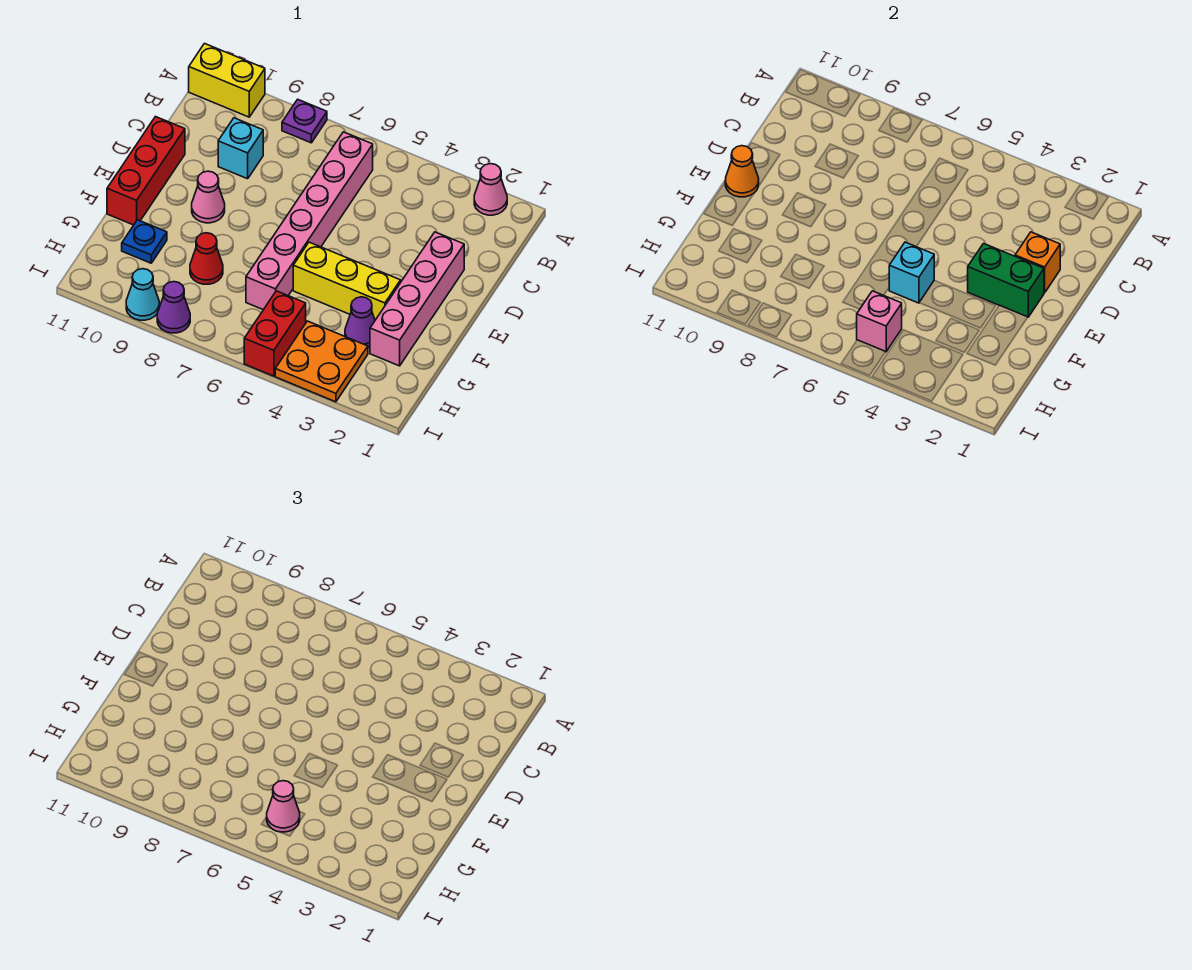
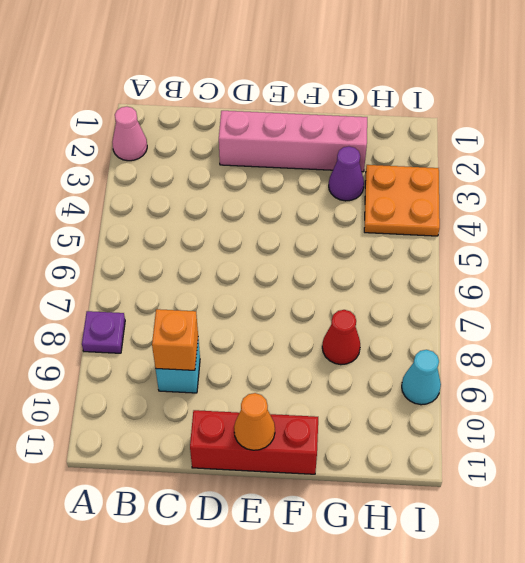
orange brick C9 level 2 -> orange brick D2 level 2
none -> yellow brick A10:A11 level 1
none -> pink brick B6:G6 level 1
none -> pink cone E9 level 1

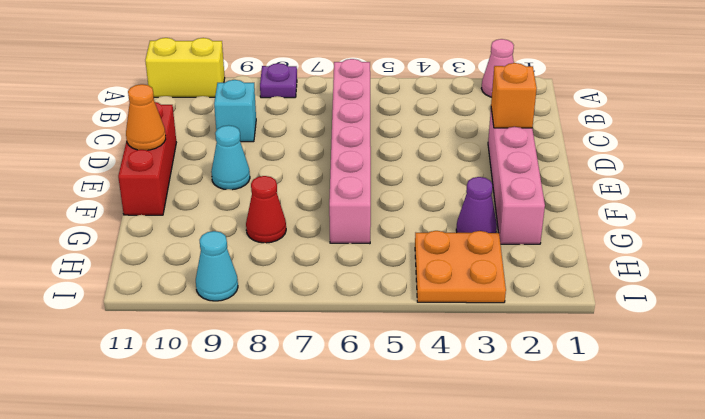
cyan cone E9 level 1 -> pink cone E9 level 1
none -> yellow brick F3:F5 level 1
none -> blue plate G10 level 1
none -> red brick H5:I5 level 1

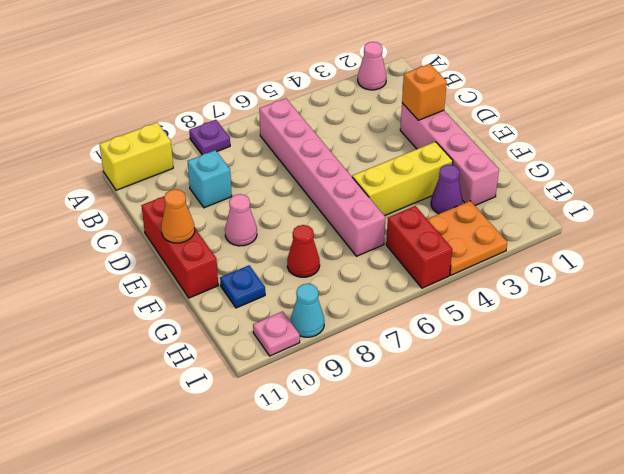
pink plate I10 level 1 -> none
none -> purple cone I8 level 1
none -> green brick E2:E3 level 2
none -> cyan brick F5 level 2

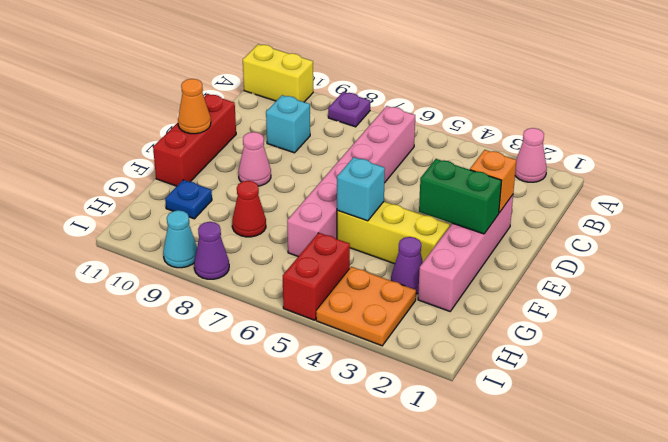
none -> pink brick H5 level 2
none -> pink cone H5 level 3

